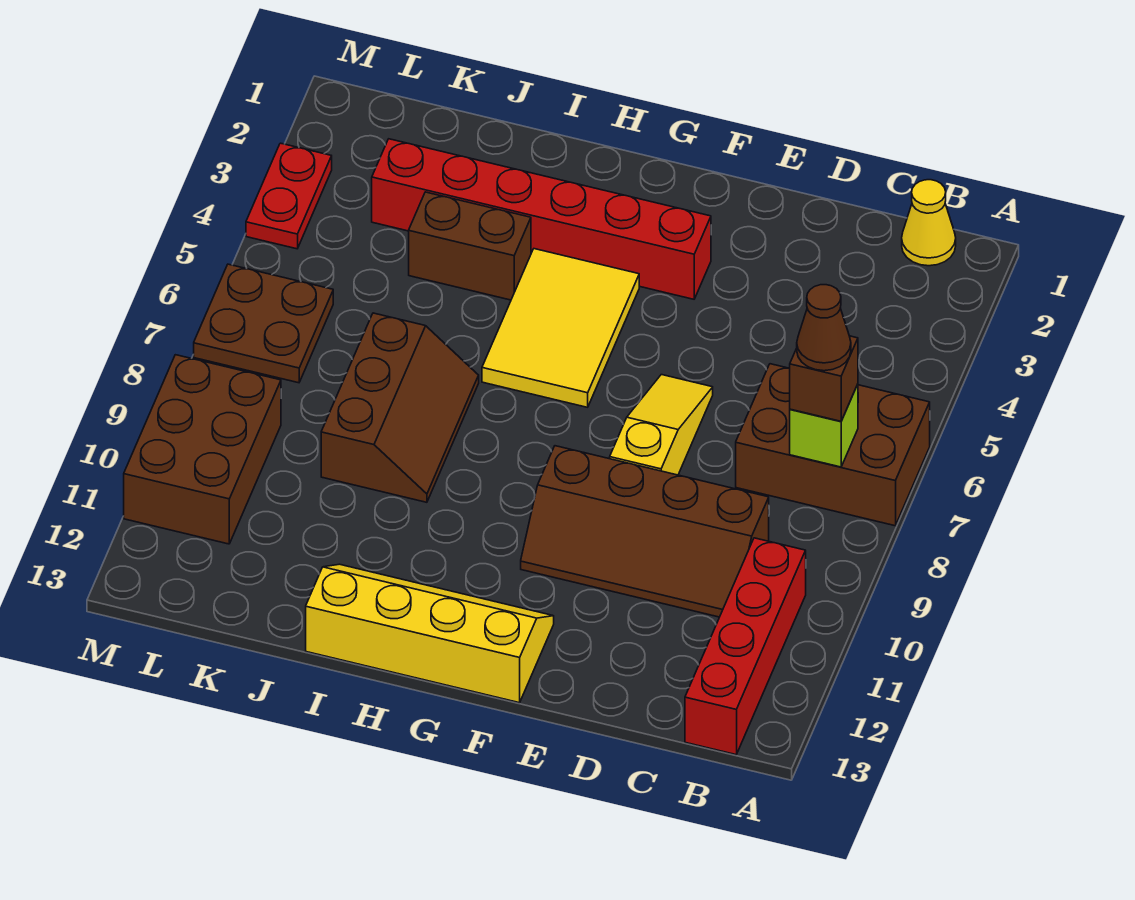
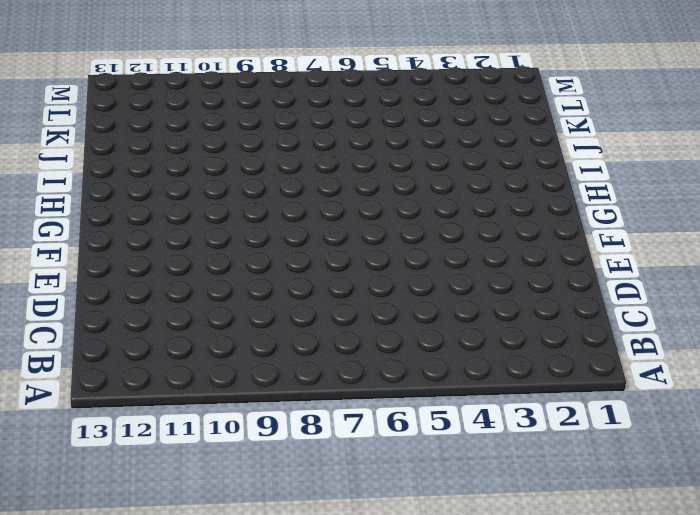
none -> brown brick A6:C7 level 1
none -> yellow cone B1 level 1
none -> red brick B10:B13 level 1

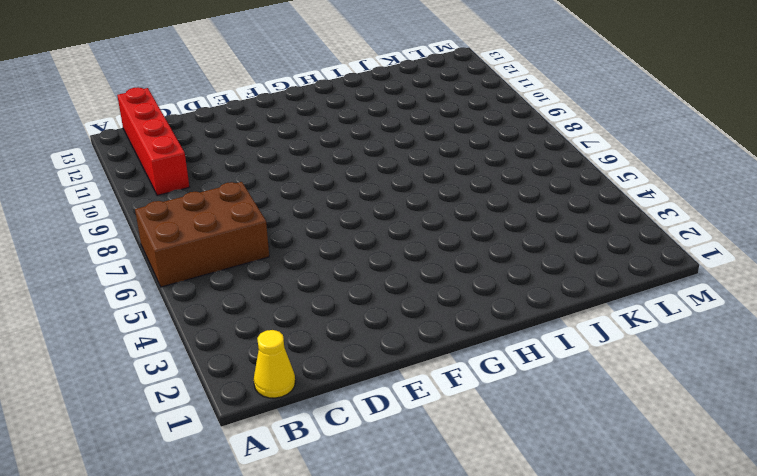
none -> brown slope C9:F10 level 1 top 9
none -> yellow slope E6:E8 level 1 top 8
none -> red brick F3:K3 level 1

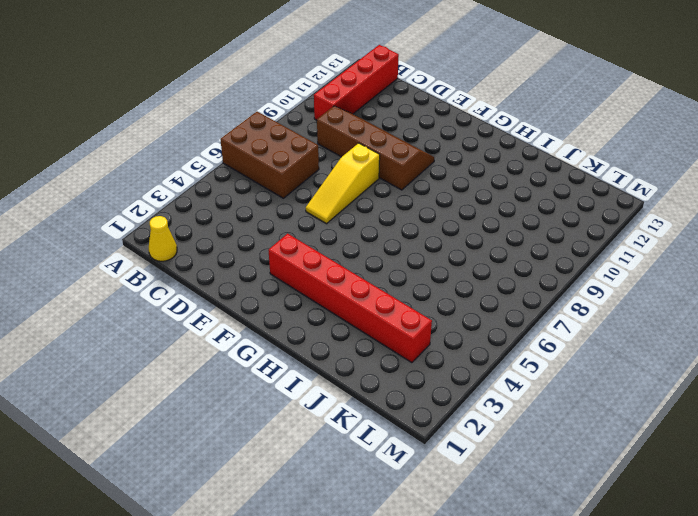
none -> yellow slope F12:I13 level 1 top 13
none -> yellow tile G4:H6 level 1
none -> brown brick I4:J4 level 1

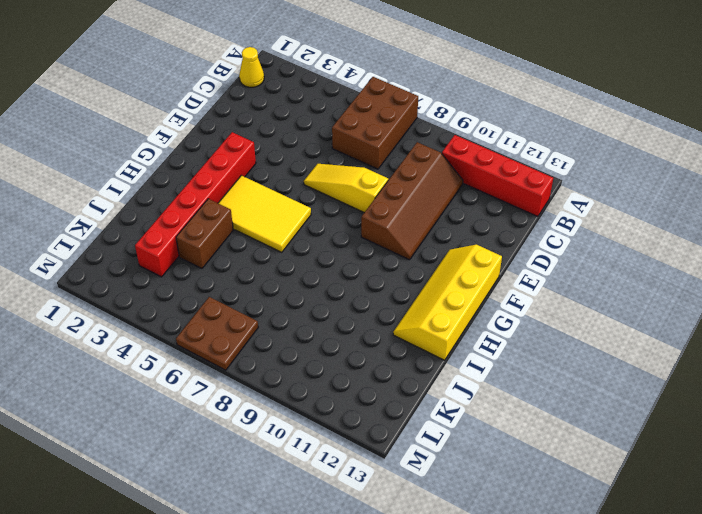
none -> brown slope I7:J9 level 1 top J
none -> brown brick L9:M11 level 1
none -> red plate M3:M4 level 1

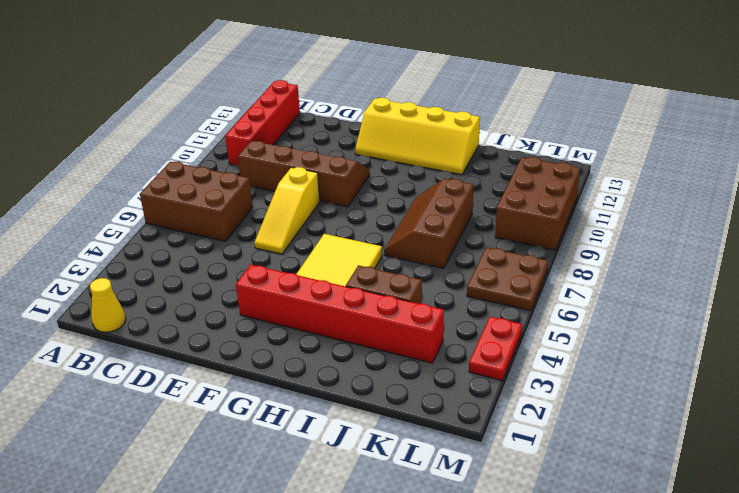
none -> lime brick B7 level 2
none -> brown brick B7 level 3
none -> brown cone B7 level 4

